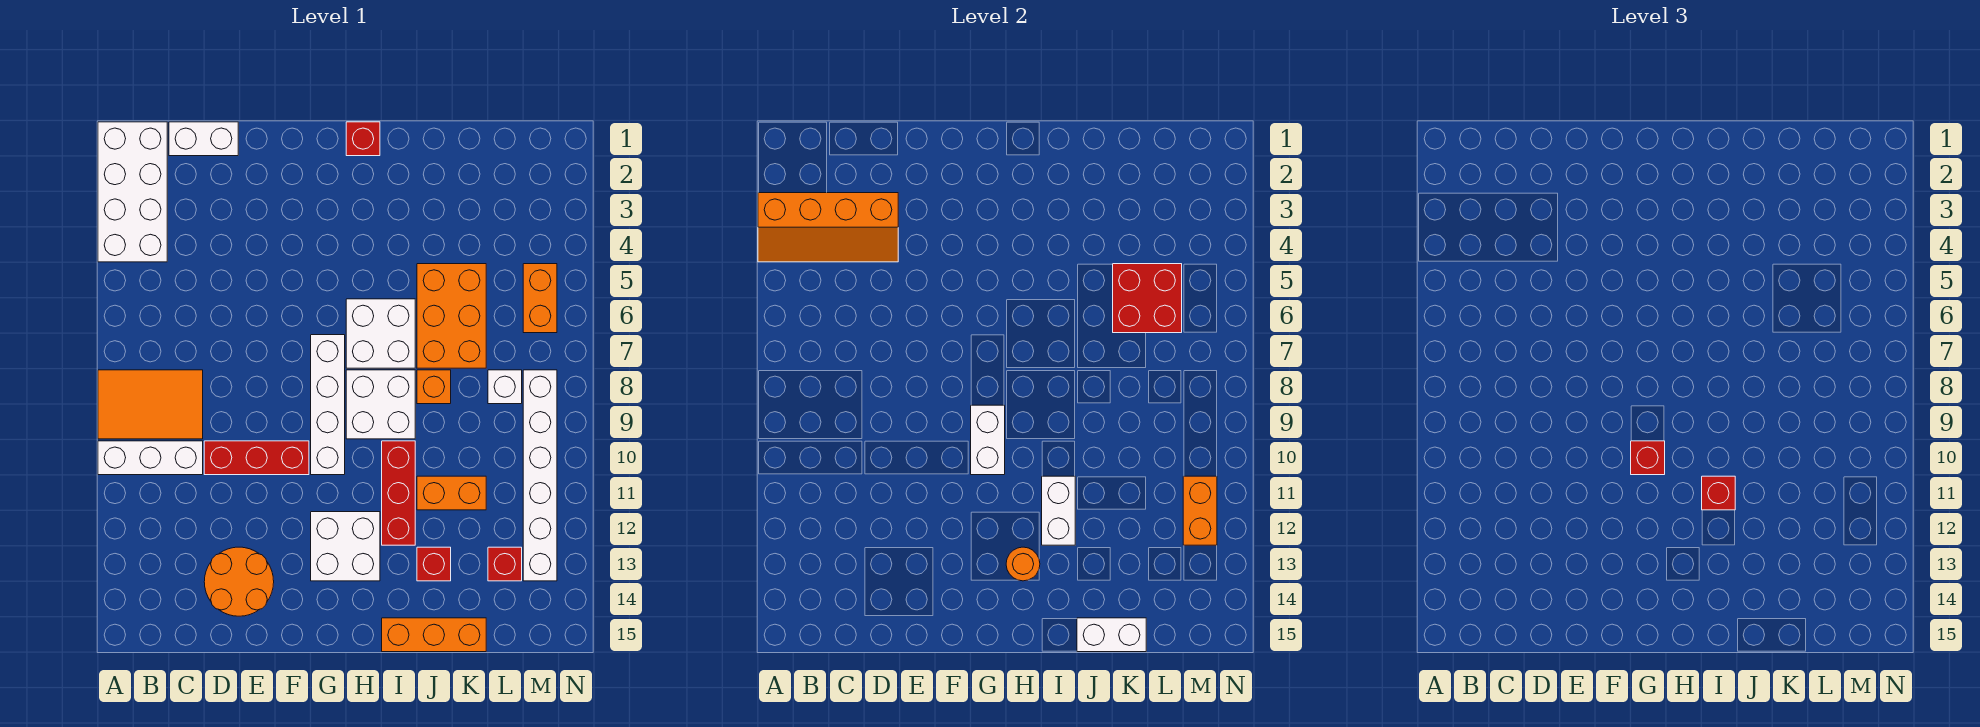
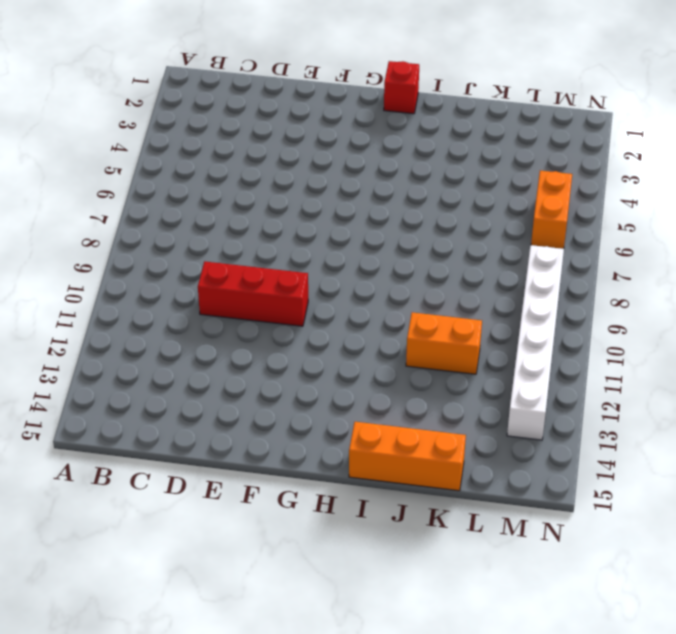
none -> white brick A1:B4 level 1
none -> orange tile A8:C9 level 1
none -> white brick A10:C10 level 1
none -> white brick C1:D1 level 1

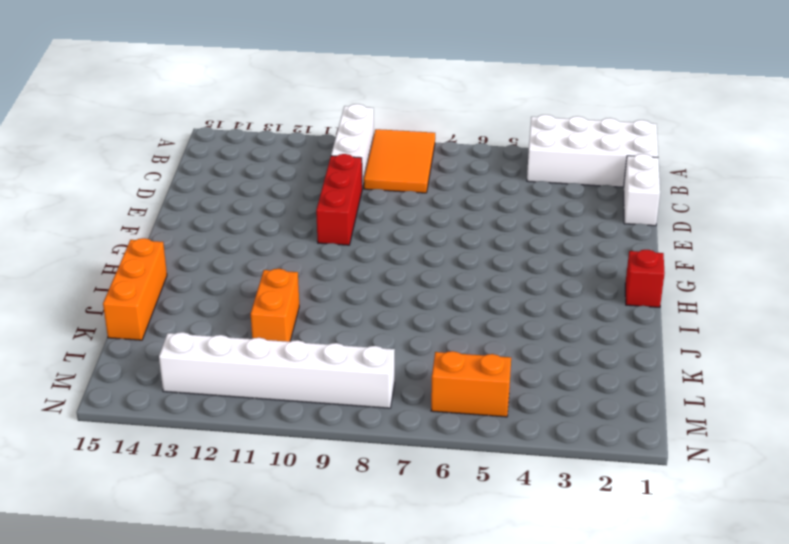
none -> orange round brick D13:E14 level 1
none -> white brick G7:G10 level 1
none -> white brick G12:H13 level 1
none -> white brick H6:I7 level 1

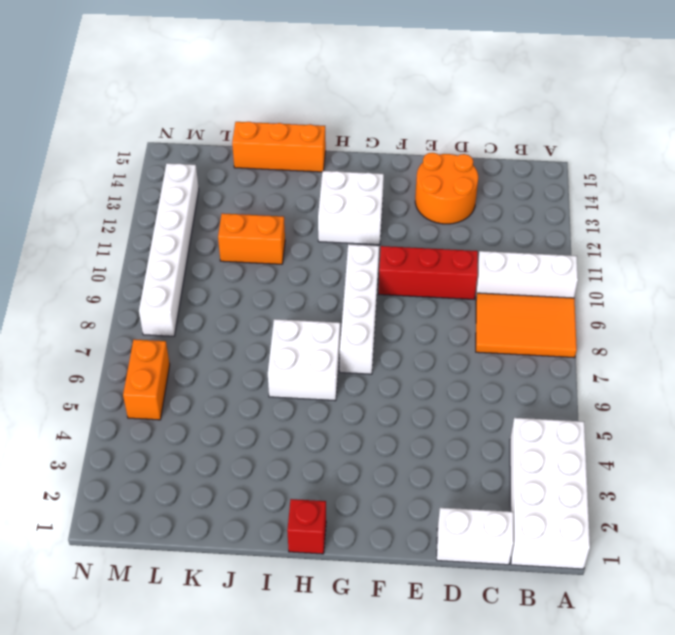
none -> white brick H8:I9 level 1
none -> red brick I10:I12 level 1
none -> orange brick J5:K7 level 1
none -> orange brick J8 level 1

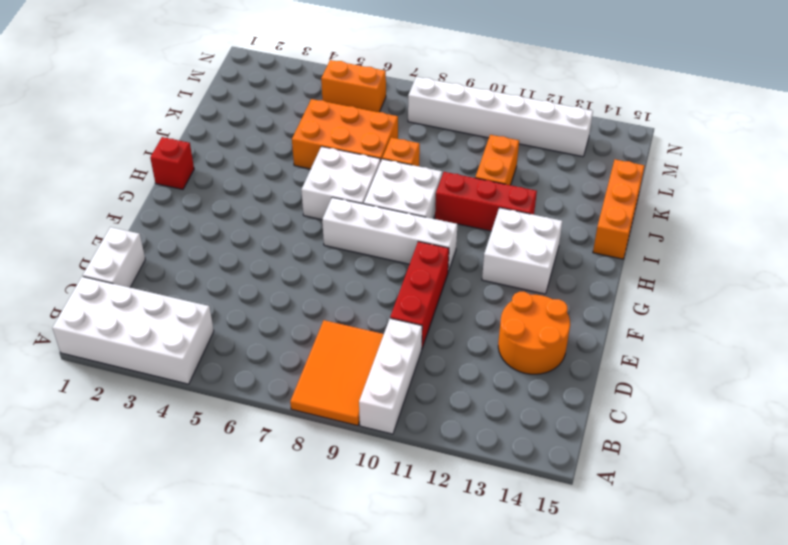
none -> red brick J13 level 1
none -> white brick L8 level 1
none -> red brick L13 level 1
none -> orange slope A3:D4 level 2 top 3

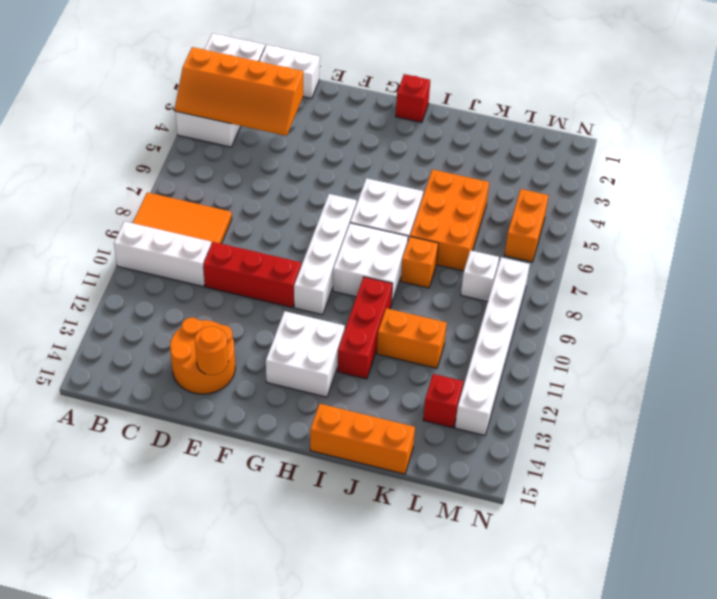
orange round brick E14 level 2 -> orange round brick H13 level 2
none -> red brick J13 level 1
none -> white brick G9:G10 level 2
none -> white brick I11:I12 level 2
none -> white brick J15:K15 level 2

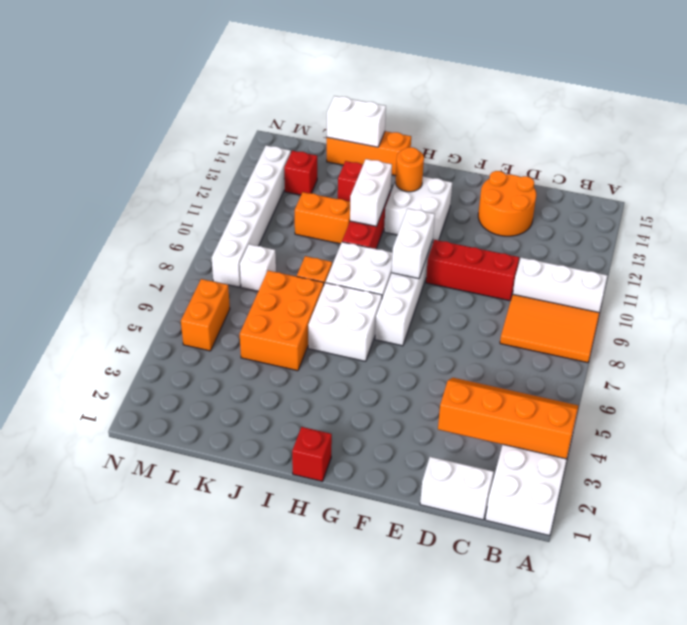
none -> red brick K5:L6 level 2
none -> orange brick M11:M12 level 2
none -> red brick G10 level 3
none -> red brick I11 level 3

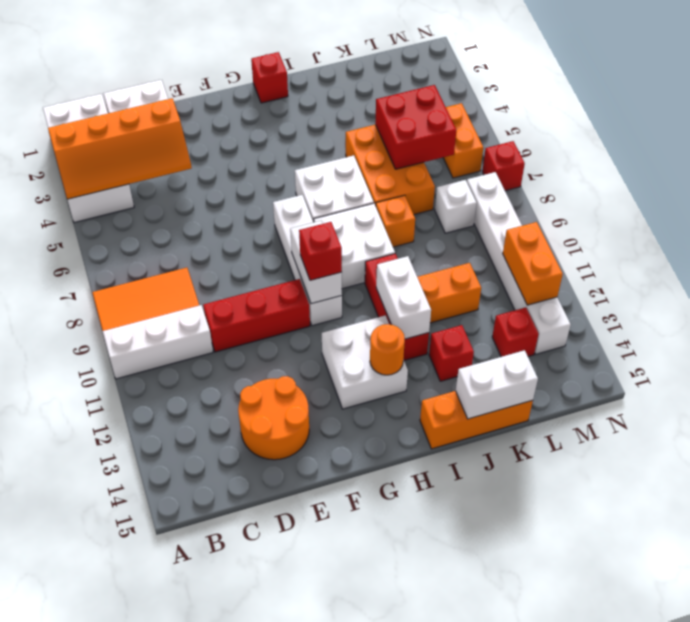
red brick N7 level 1 -> red brick I11 level 3

